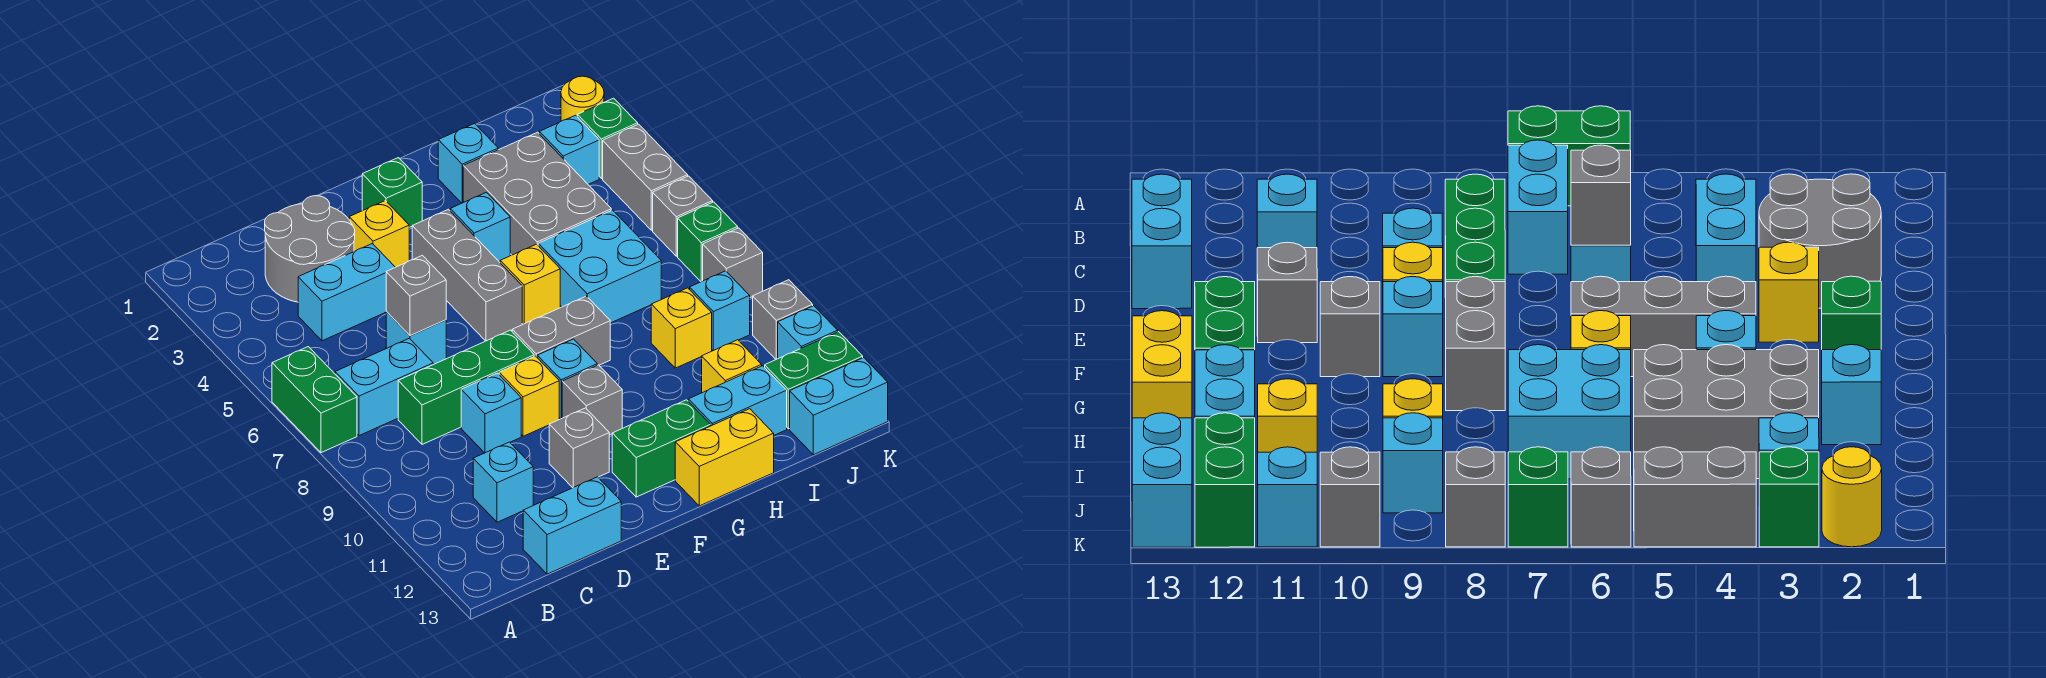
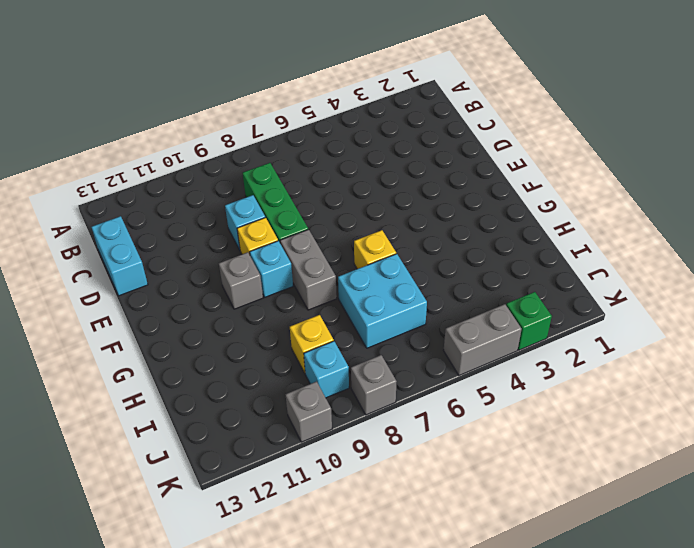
none -> green brick A6:A7 level 1
none -> cyan brick B7:C7 level 1
none -> grey round brick C2:D3 level 1
none -> cyan brick C4:D4 level 1

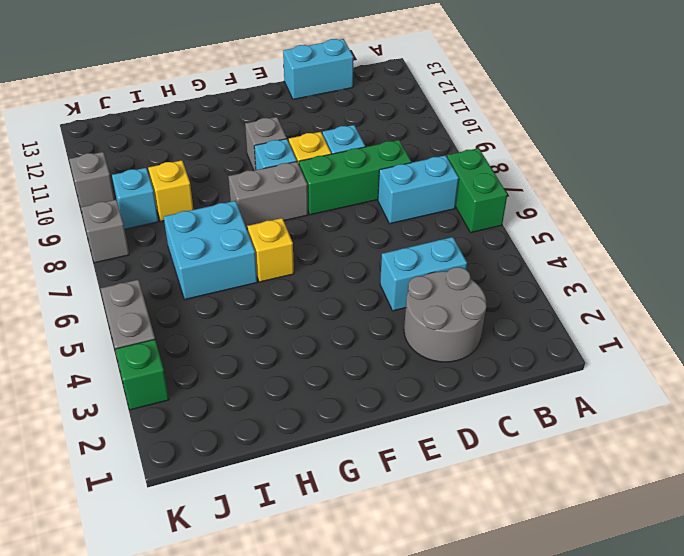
none -> cyan brick C11 level 1
none -> cyan brick D6 level 1
none -> yellow brick E3 level 1
none -> grey brick E11 level 1

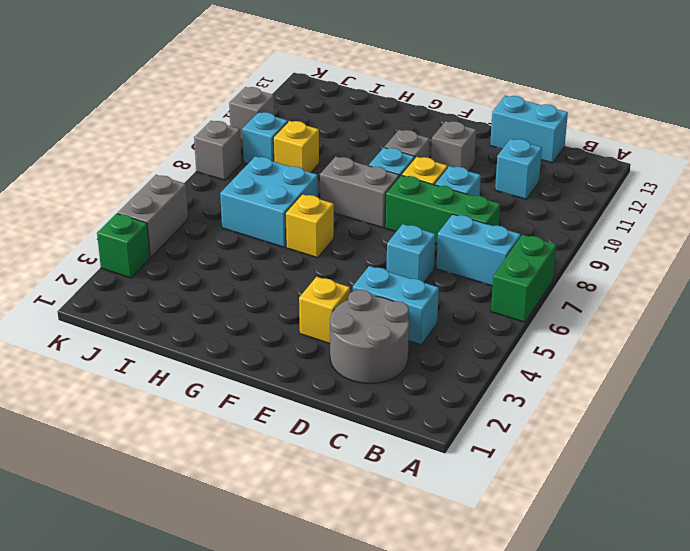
none -> green brick F2 level 1
none -> grey brick F4:F6 level 1
none -> green brick F12:G12 level 1
none -> cyan brick G4 level 1

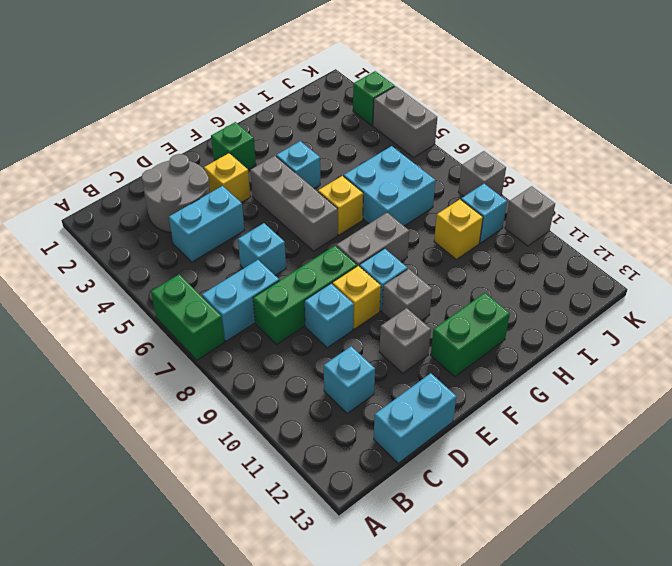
none -> yellow brick G13:H13 level 1
none -> cyan brick H2 level 1
none -> grey brick H3:I5 level 1
none -> cyan brick H12:I12 level 1

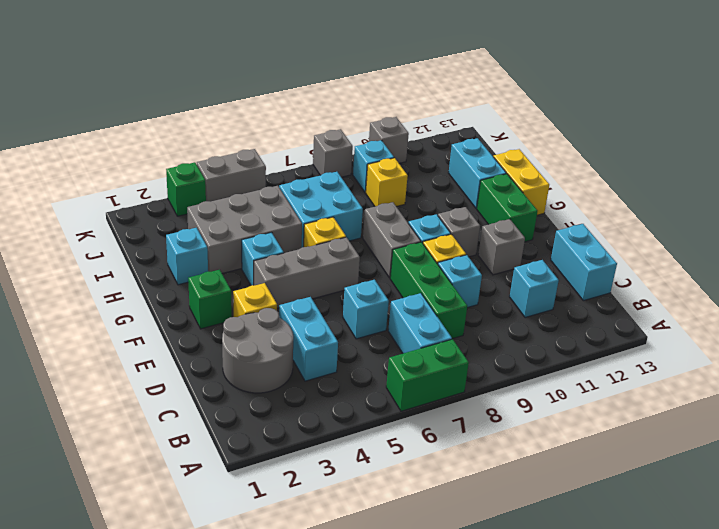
none -> yellow brick I11 level 1
none -> cyan brick J3 level 1
none -> green brick J12:K12 level 1
none -> cyan brick J13:K13 level 1

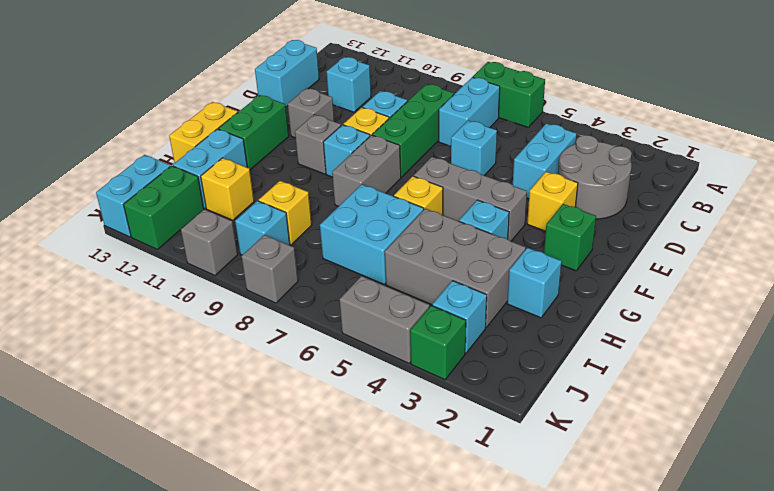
none -> yellow round brick K2 level 1
none -> grey brick K6 level 1
none -> green brick K7 level 1
none -> cyan brick K11 level 1

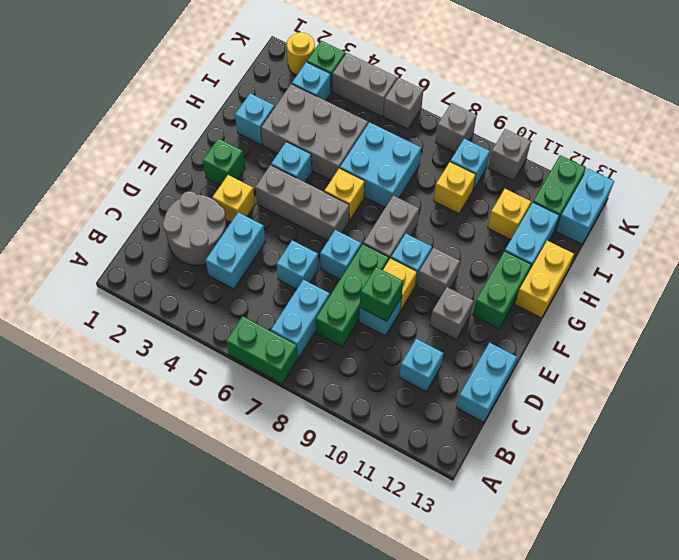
green brick D9 level 2 -> green brick K7 level 1
cyan brick E7 level 1 -> cyan brick K11 level 1
none -> grey brick D6 level 2

